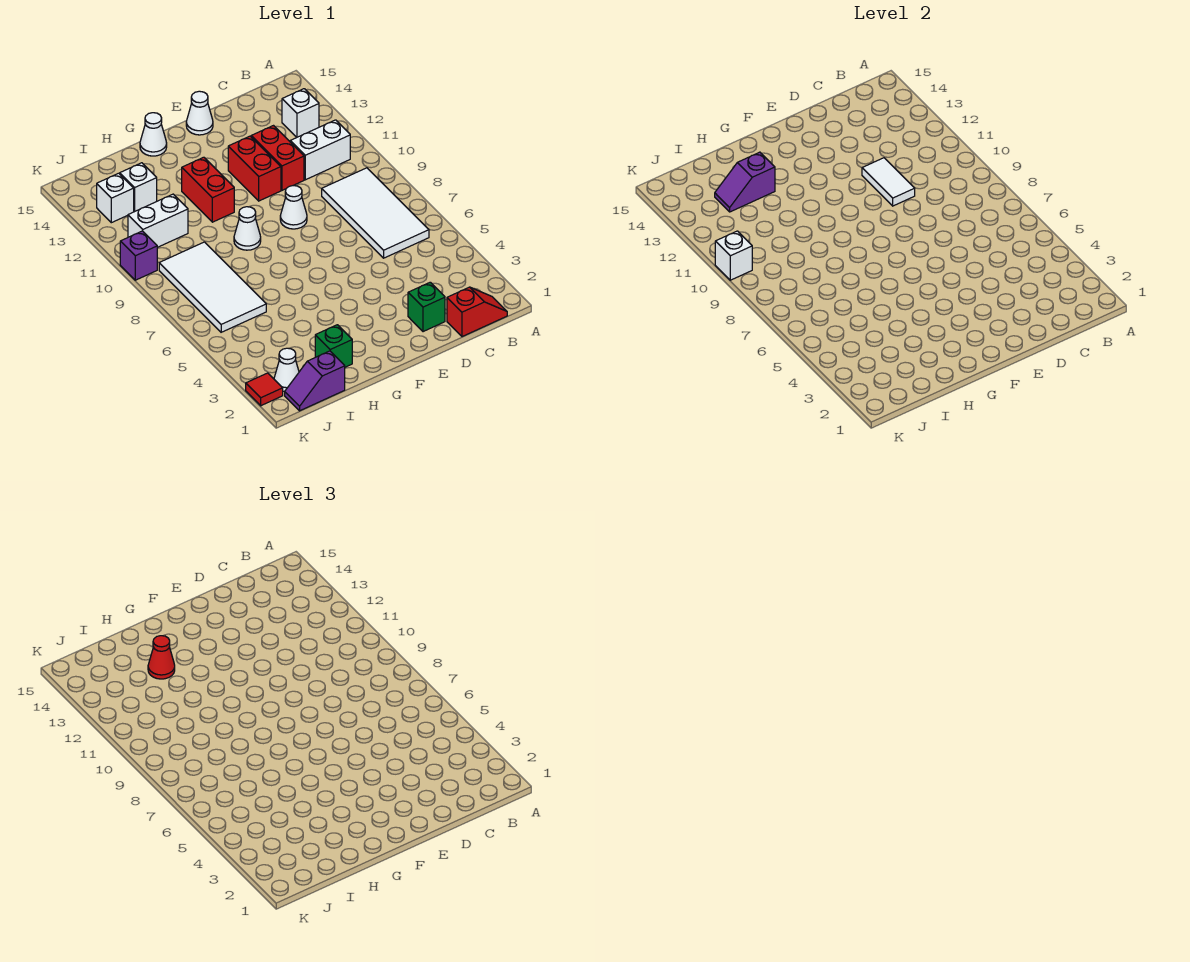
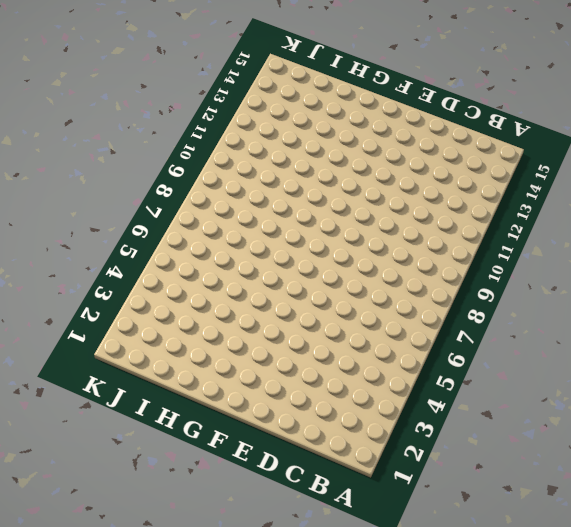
none -> red slope B1:C1 level 1 top C
none -> white tile B6:C9 level 1
none -> white brick B11:C11 level 1

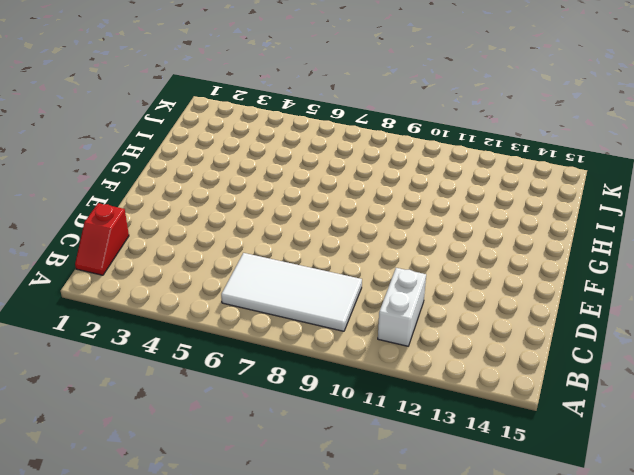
none -> white brick B13 level 1
none -> green brick D2 level 1
none -> red brick D11:D12 level 1

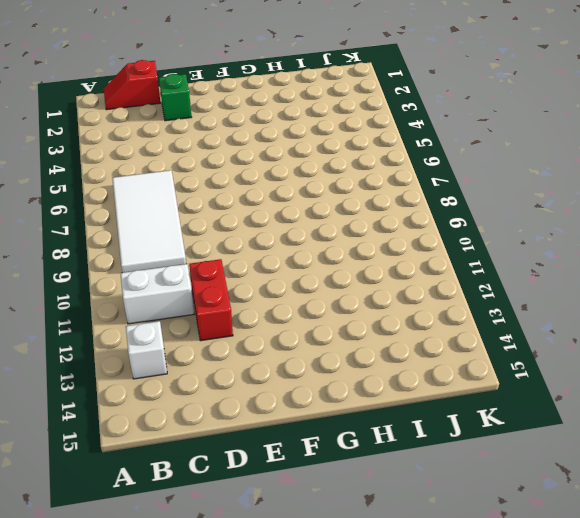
none -> white cone E9 level 1
none -> red brick E11:E12 level 1
none -> white cone E15 level 1

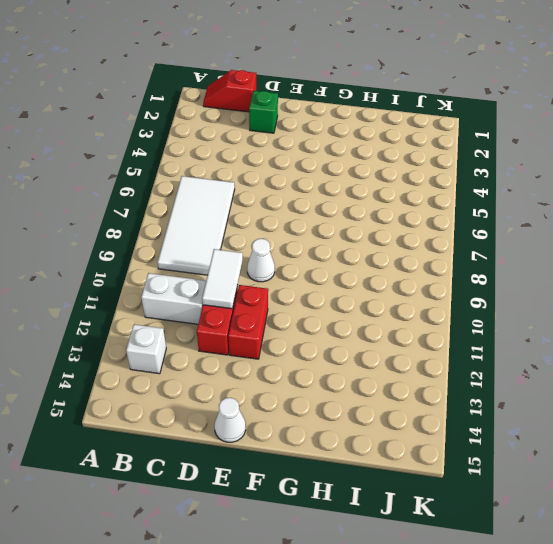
none -> white cone G9 level 1
none -> red brick G11:G12 level 1
none -> white cone G15 level 1

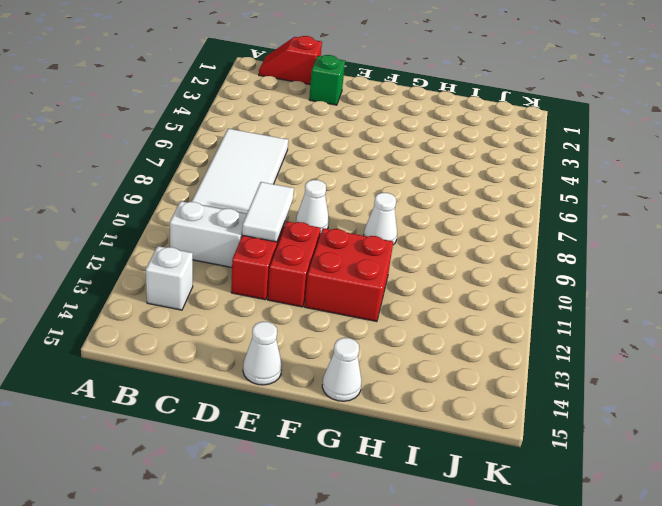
red brick F11:G12 level 1 -> red brick G11:G12 level 1
none -> green brick H2 level 1
none -> purple slope I1:J1 level 1 top I
none -> white tile I6:J9 level 1

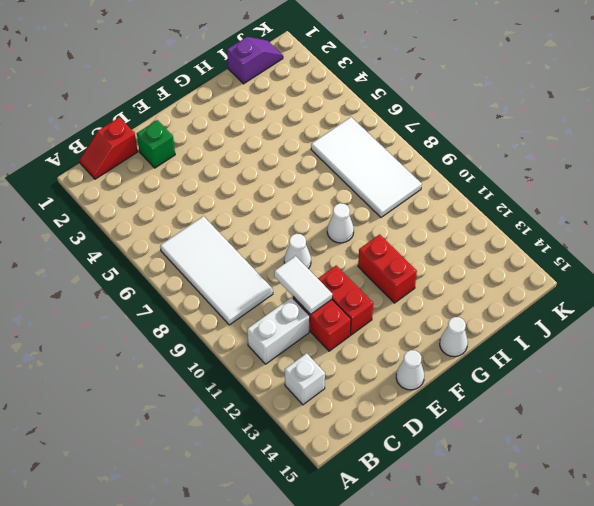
none -> green brick H2 level 1
none -> white brick I11:J11 level 1
none -> white brick I13 level 1

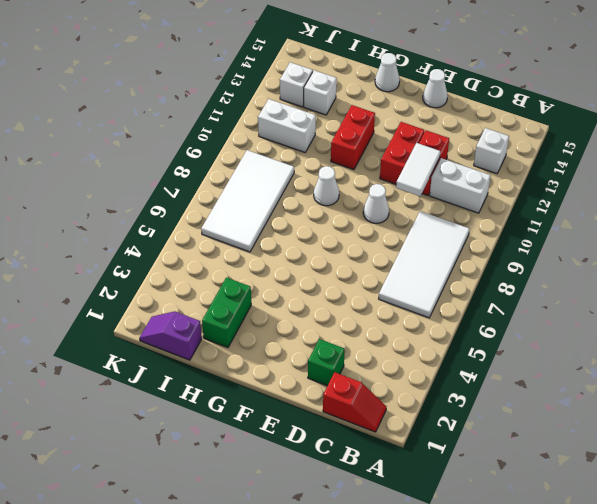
green brick H2:H3 level 1 -> green brick H2 level 1
none -> white cone J2 level 1
none -> red tile K2 level 1
none -> purple brick K10 level 1

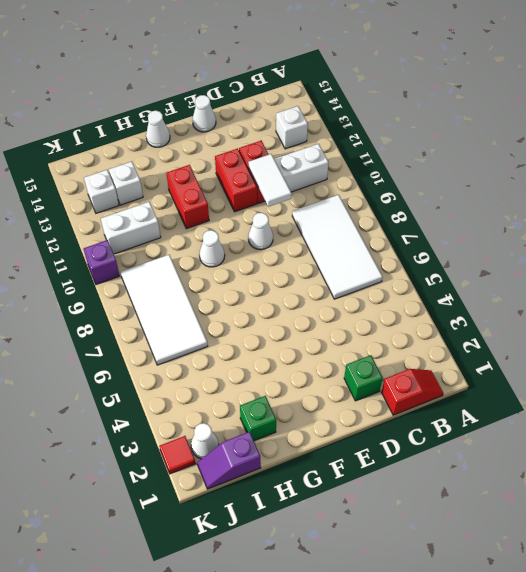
none -> purple slope H13:I13 level 2 top H
none -> white brick K10 level 2
none -> red cone H13 level 3

